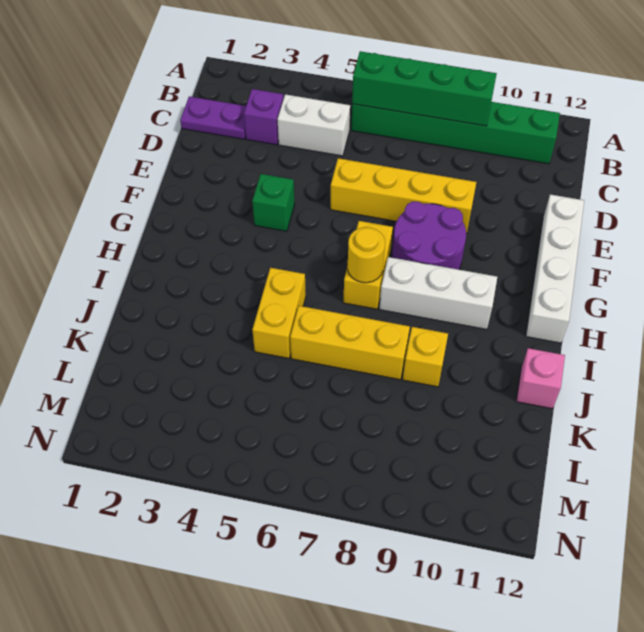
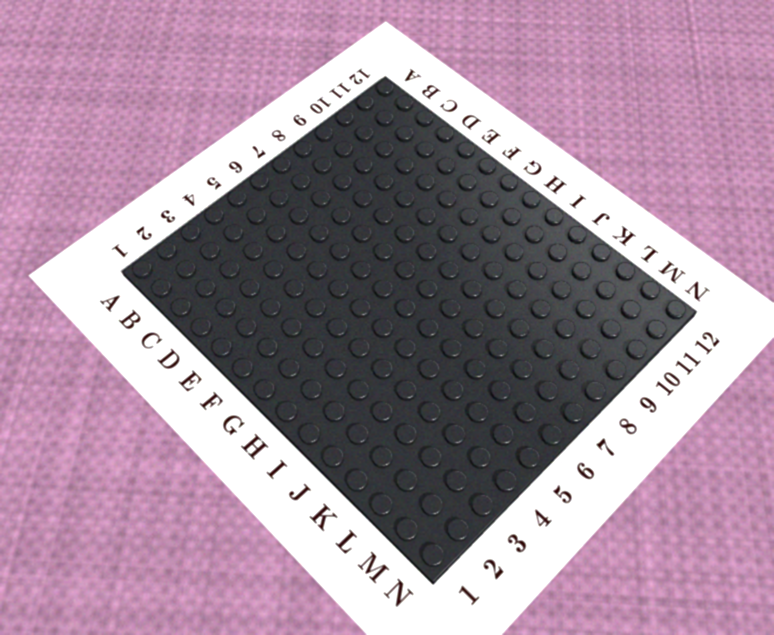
none -> green brick B6:B11 level 1
none -> purple plate C1:C2 level 1
none -> purple brick C3 level 1

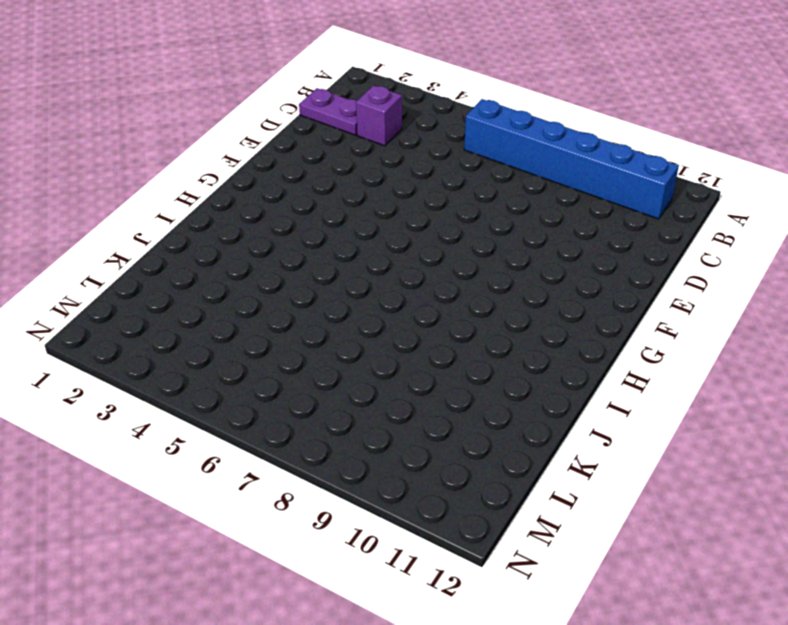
blue brick B6:B11 level 1 -> green brick B6:B11 level 1
none -> white brick C4:C5 level 1
none -> yellow brick E6:E9 level 1
none -> white brick E12:H12 level 1

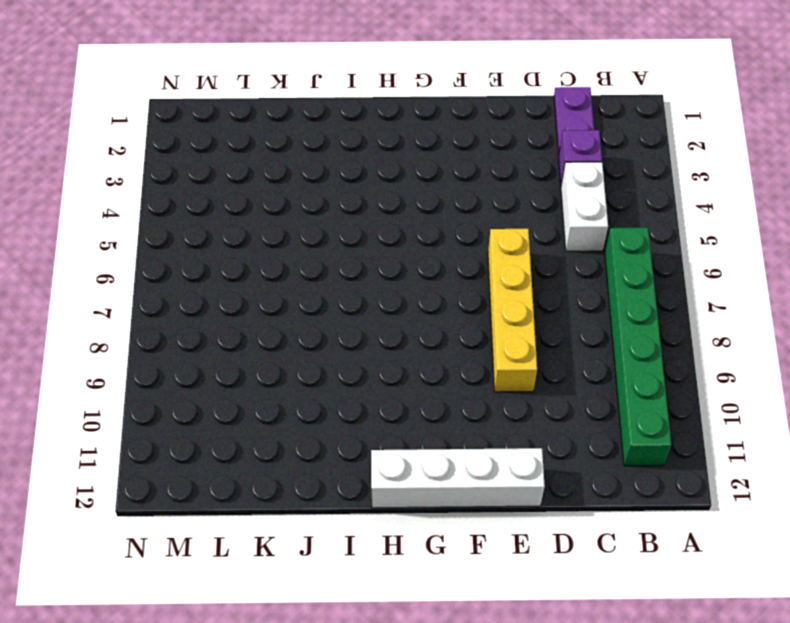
none -> green brick F4 level 1
none -> purple round brick F8:G9 level 1
none -> yellow brick G7:H7 level 1

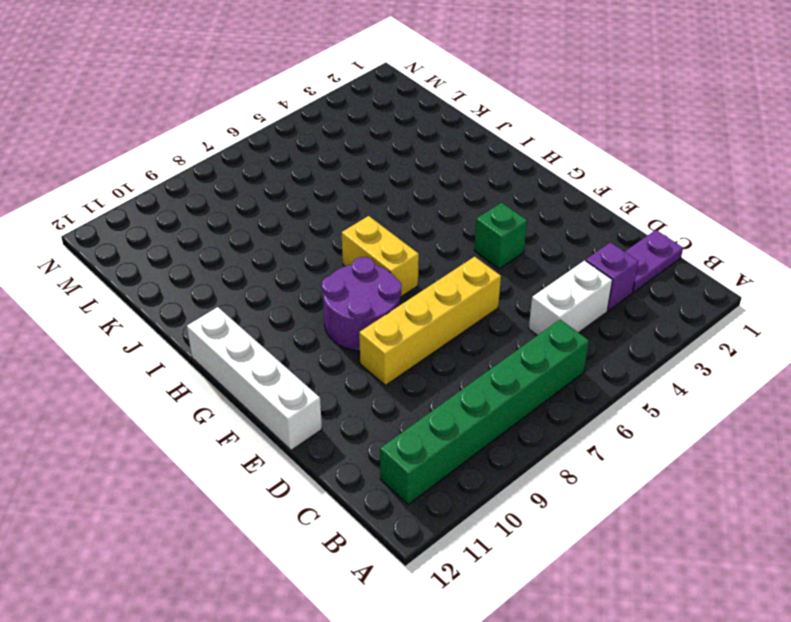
none -> white brick H8:H10 level 1
none -> yellow brick I5:J5 level 1
none -> yellow brick J6:J8 level 1

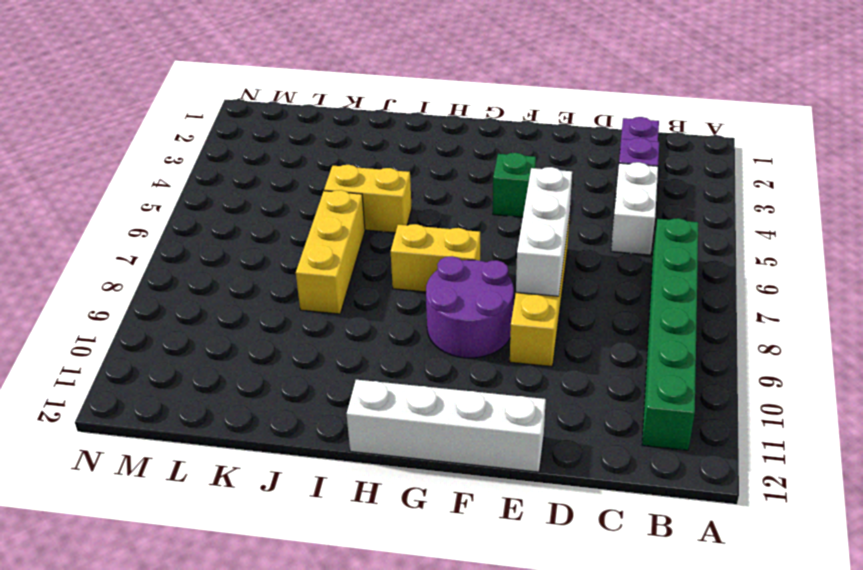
white brick E6:E8 level 2 -> white brick H8:H10 level 1
none -> yellow brick J9 level 1
none -> pink brick J12 level 1
none -> green brick B6:B9 level 2

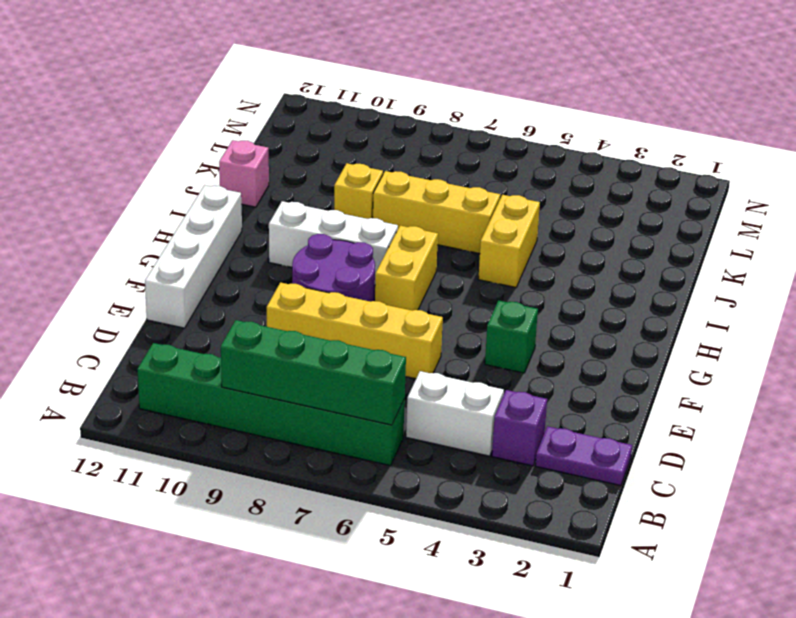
none -> yellow round brick H7 level 2

